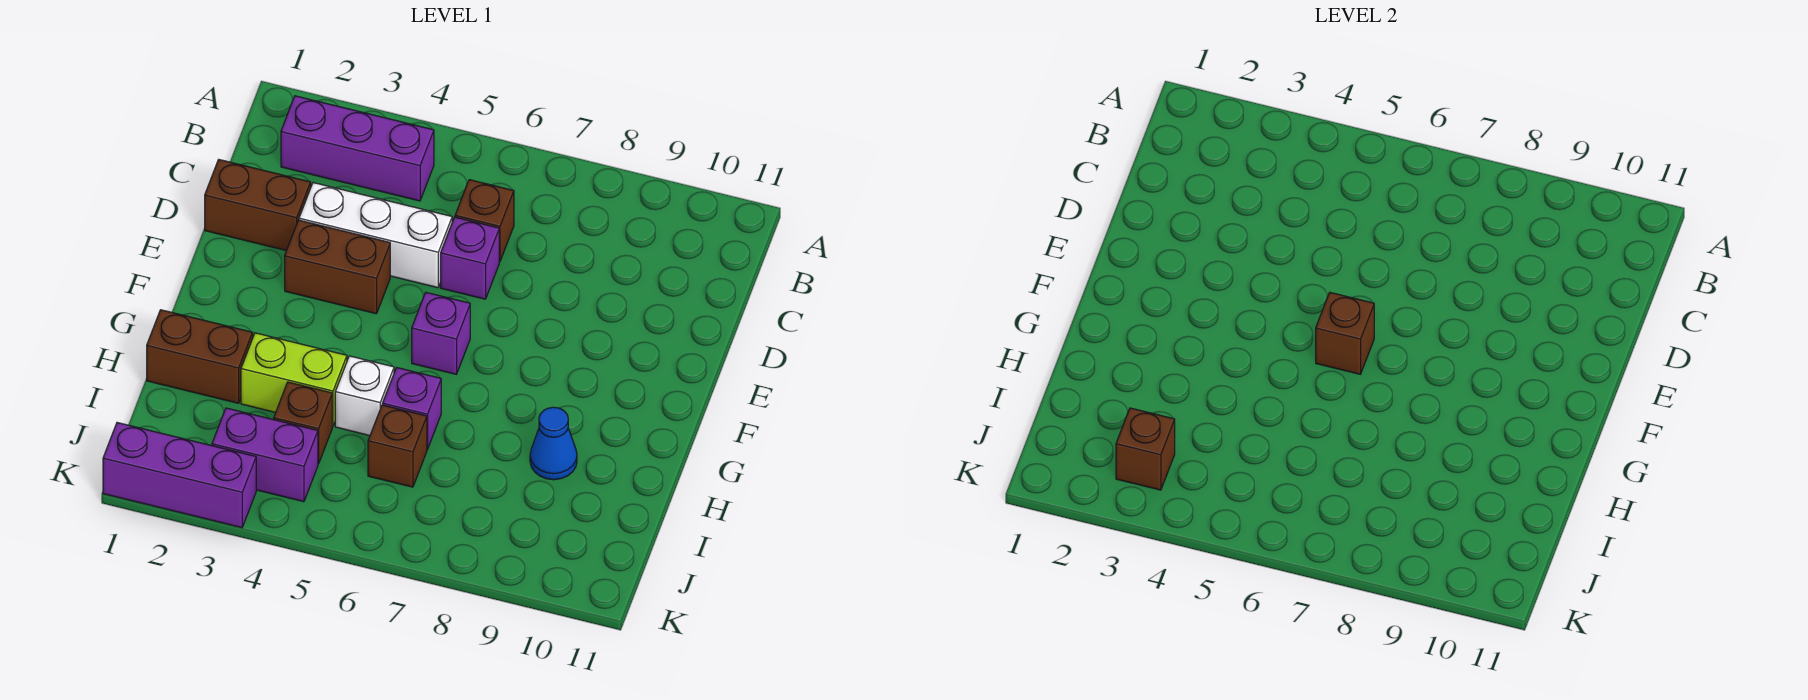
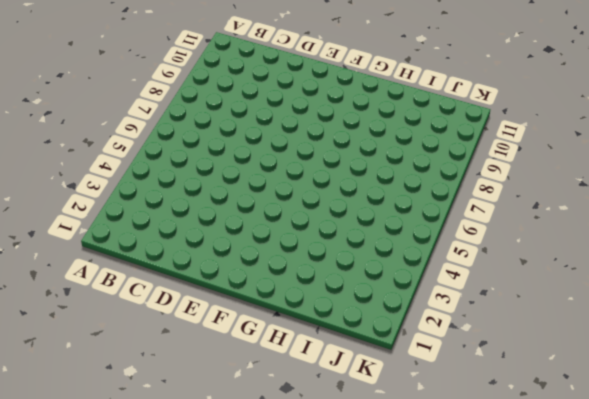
none -> purple brick B2:B4 level 1
none -> brown brick C6 level 1
none -> brown brick D1:D2 level 1

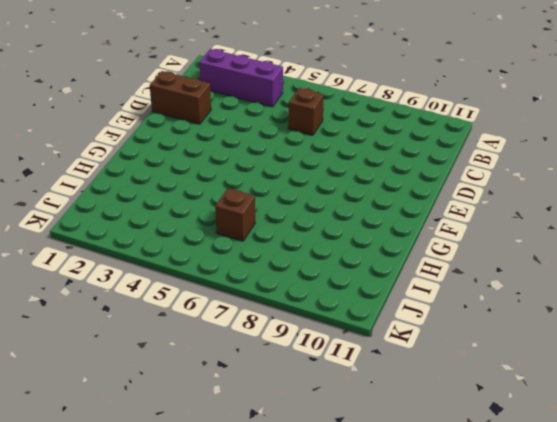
none -> white brick D3:D5 level 1
none -> purple brick D6 level 1
none -> brown brick E3:E4 level 1

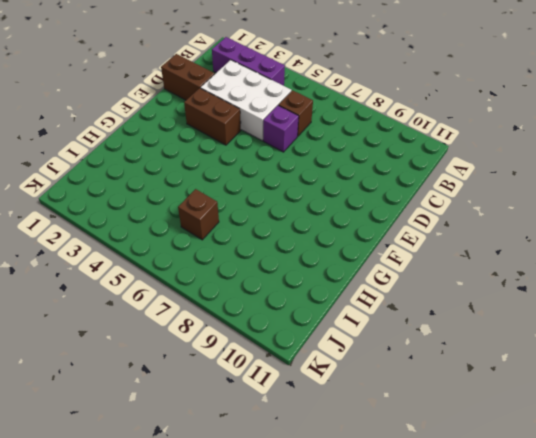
white brick C3:D5 level 1 -> white brick D3:D5 level 1
none -> purple brick F6 level 1
none -> brown brick H1:H2 level 1
none -> lime brick H3:H4 level 1

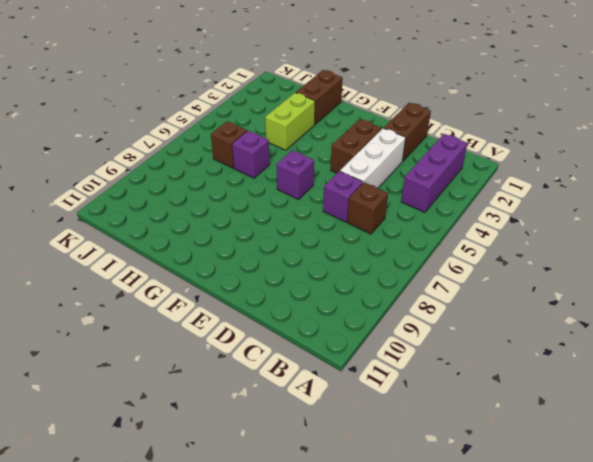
none -> white brick H5 level 1
none -> blue cone H9 level 1
none -> brown brick I4 level 1

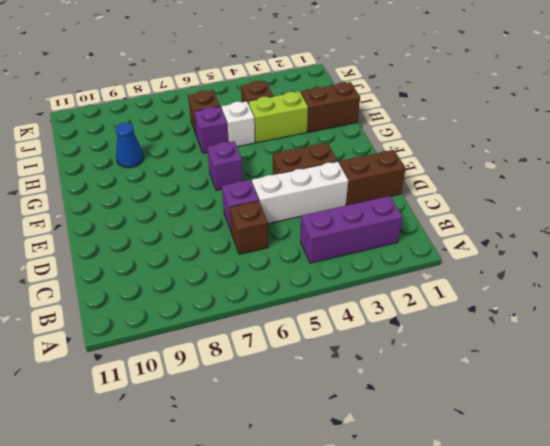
none -> purple brick J3:J4 level 1
none -> purple brick K1:K3 level 1
none -> brown brick F6 level 2

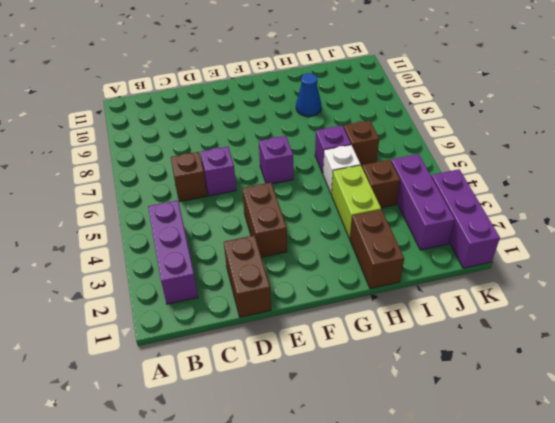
purple brick J2:J4 level 1 -> purple brick J3:J4 level 1
none -> white brick D3:D5 level 1
none -> brown brick F6 level 2
none -> brown brick J3 level 2

